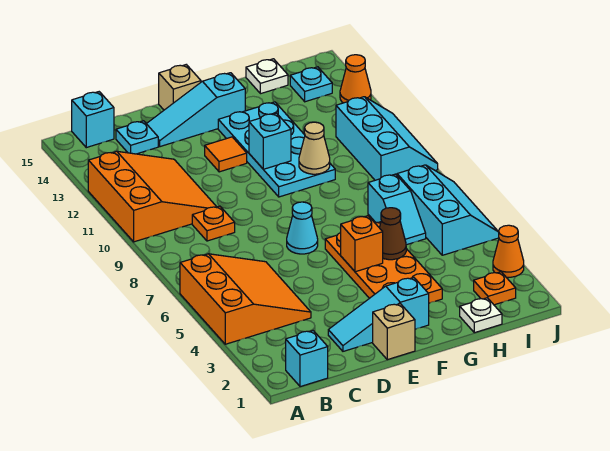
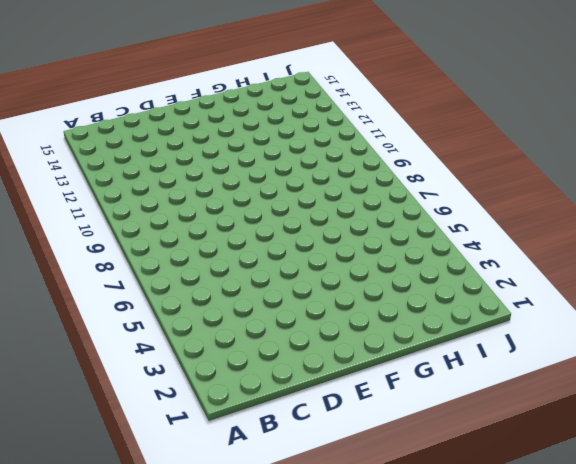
none -> orange slope A4:C6 level 1 top A
none -> orange slope A10:C12 level 1 top A
none -> cyan brick B1 level 1

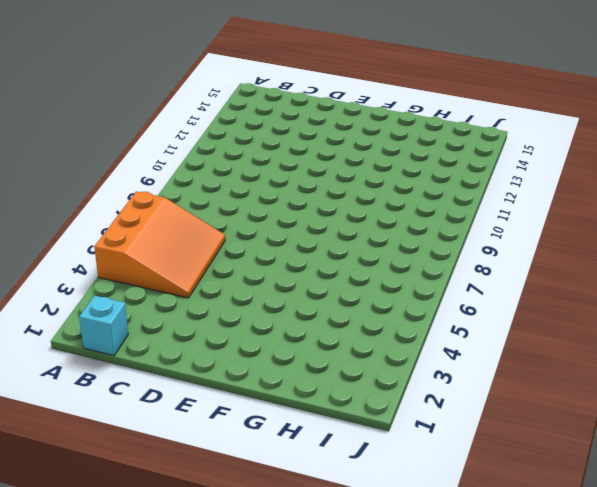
none -> orange slope A10:C12 level 1 top A
none -> cyan brick B15 level 1
none -> orange plate C9 level 1

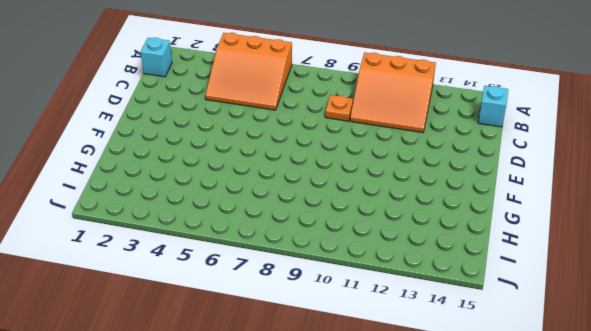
none -> cyan plate C14 level 1
none -> cyan slope D2:F2 level 1 top F
none -> cyan slope D14:F14 level 1 top F

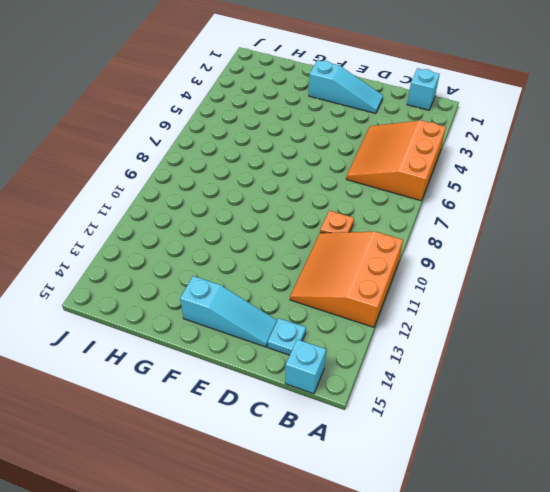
none -> tan brick E1 level 1
none -> cyan cone E7 level 1
none -> orange tile E12 level 1

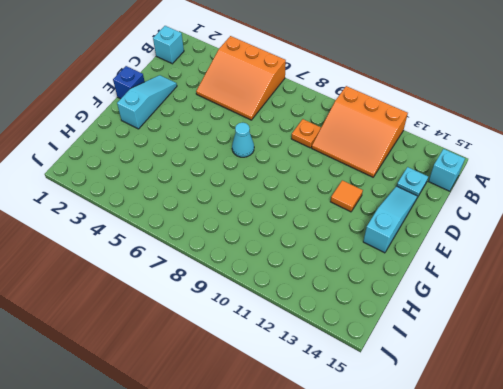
blue brick E1 level 1 -> tan brick E1 level 1
none -> tan brick E15 level 1
none -> orange plate F3:G6 level 1
none -> cyan plate F10:G13 level 1

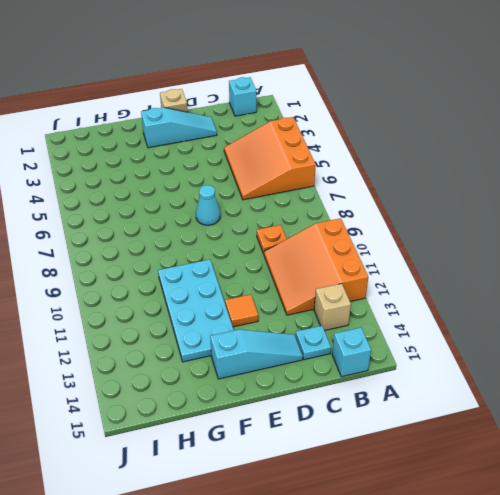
tan brick B13 level 1 -> tan brick E15 level 1
none -> orange plate F3:G6 level 1
none -> white plate H1 level 1
none -> cyan slope H6:H7 level 1 top 7

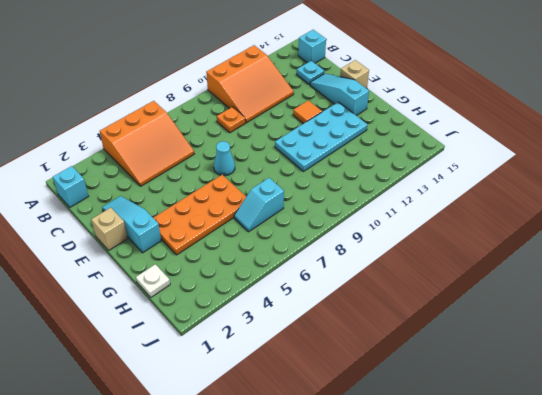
none -> white plate H15 level 1
none -> orange plate I2 level 1
none -> cyan slope I5:J7 level 1 top I

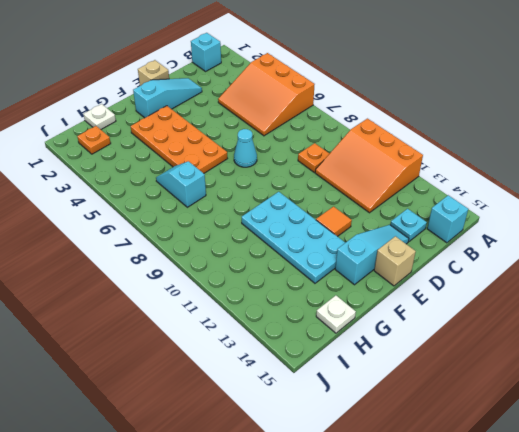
none -> cyan slope I5:J7 level 1 top I
none -> cyan slope I9:J11 level 1 top I
none -> cyan plate I14 level 1

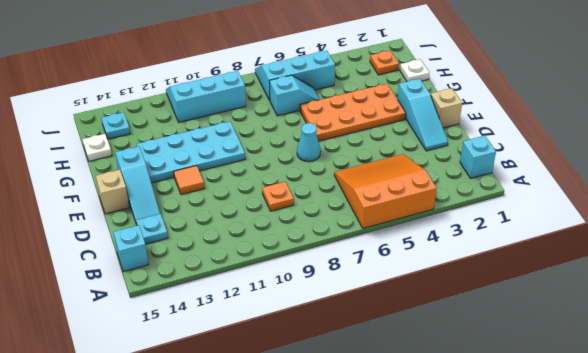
none -> orange slope A10:C12 level 1 top A
none -> orange cone J3 level 1
none -> orange cone J13 level 1

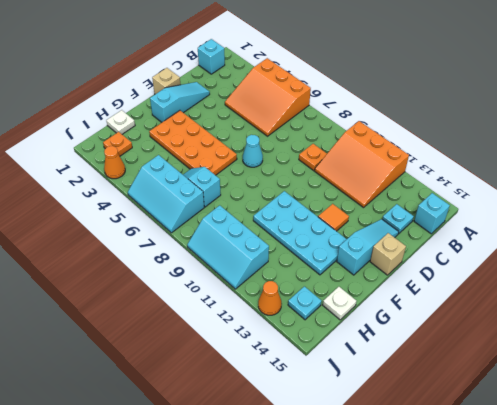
none -> orange brick F5 level 2
none -> cyan brick F11 level 2
none -> brown cone G5 level 2

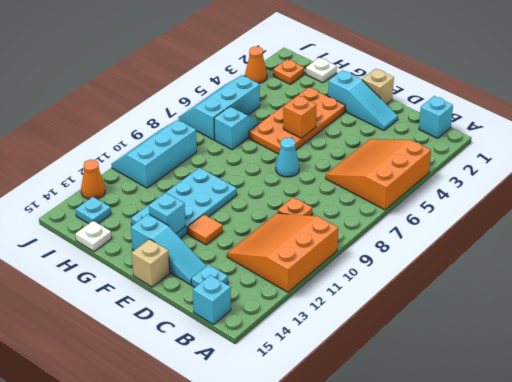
cyan brick F13 level 2 -> cyan brick F11 level 2
none -> brown cone G5 level 2
none -> tan cone G10 level 2

